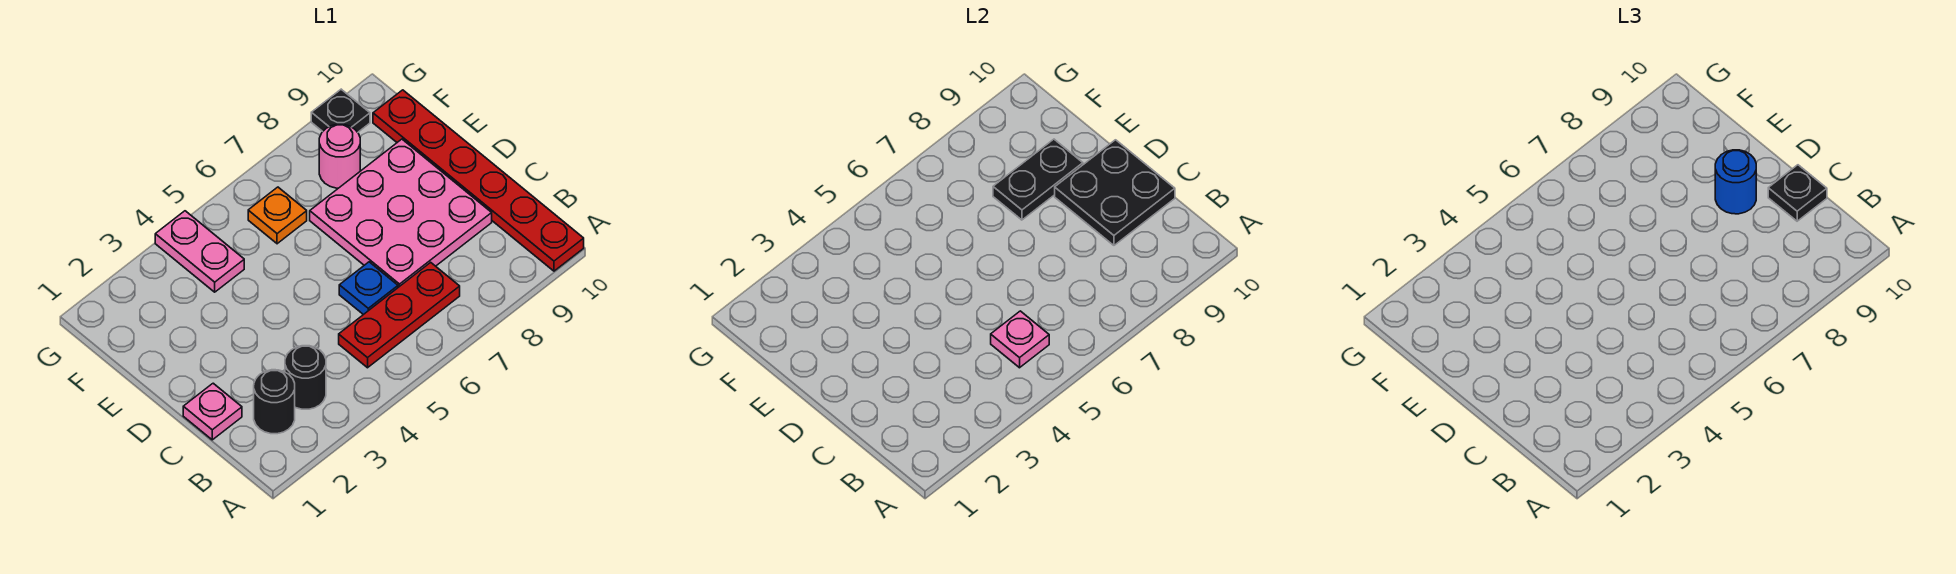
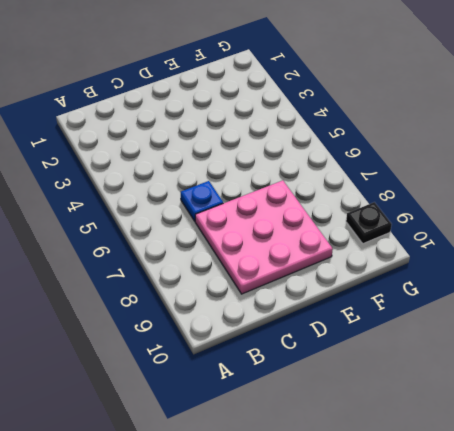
none -> red plate A10:F10 level 1
none -> black round brick B2 level 1
none -> black round brick B3 level 1

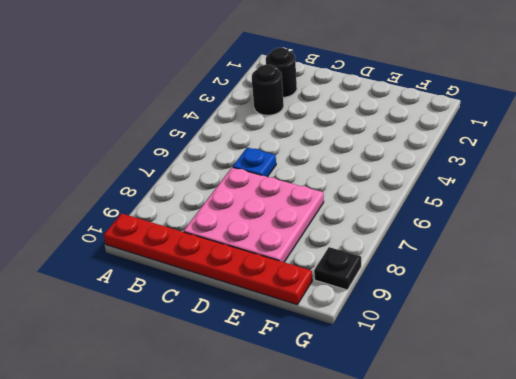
none -> red plate B5:B7 level 1
none -> pink plate C1 level 1
none -> pink plate F4:G4 level 1

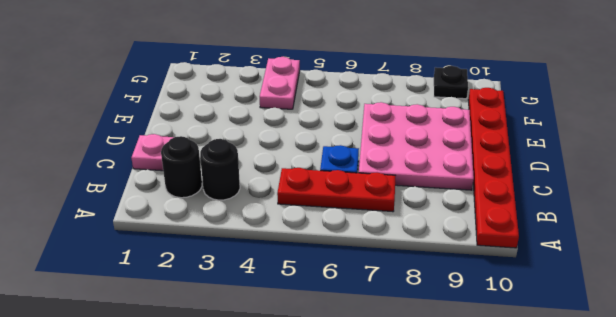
none -> orange plate F6 level 1
none -> pink round brick F8 level 1
none -> pink plate B5 level 2

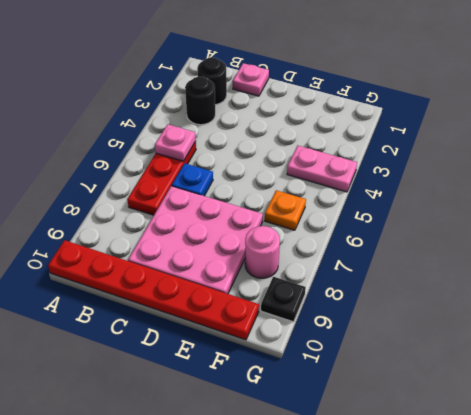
none -> black plate C9:D10 level 2
none -> black plate E8:E9 level 2
none -> black plate C10 level 3

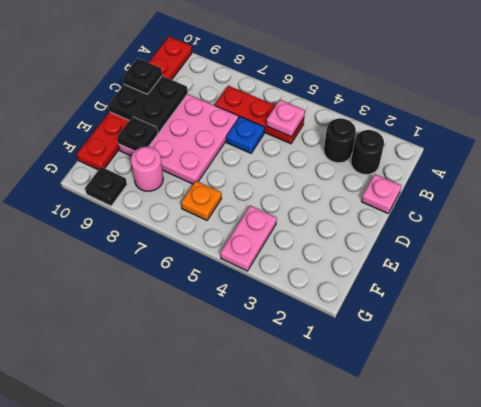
black plate E9 level 2 -> black plate E8:E9 level 2
none -> blue round brick D9 level 3

